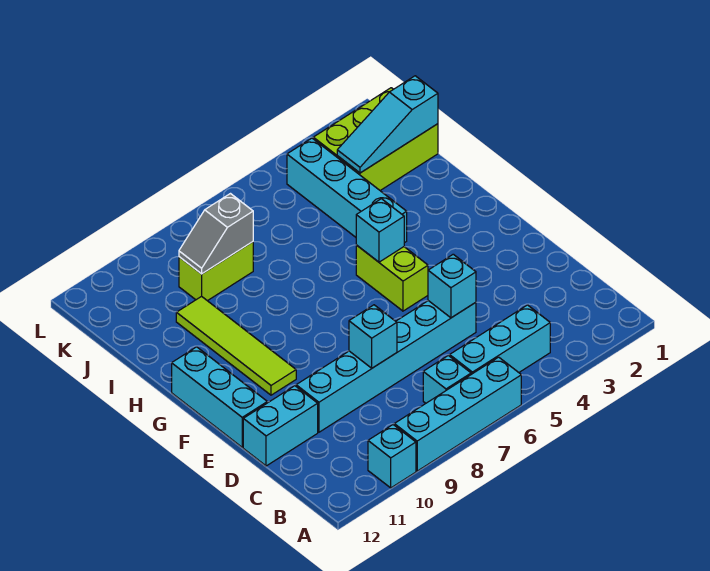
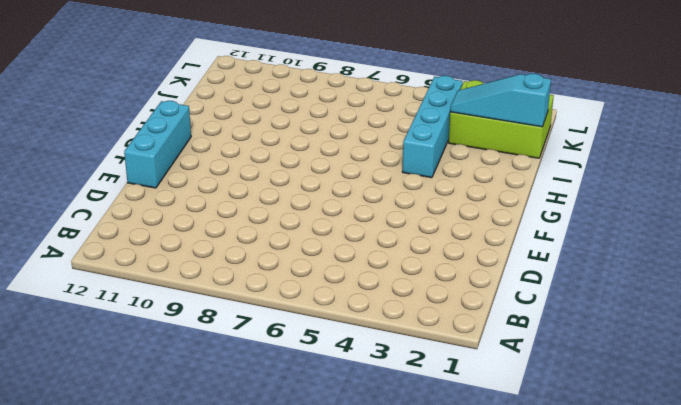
none -> cyan brick A6:A9 level 1
none -> cyan brick A10 level 1
none -> cyan brick B4:B6 level 1

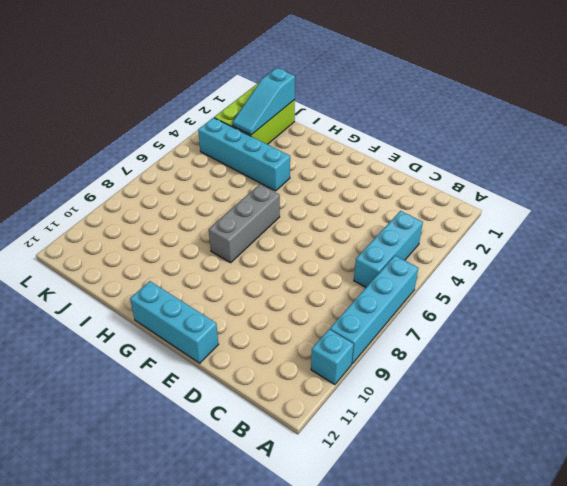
grey brick G6:G8 level 1 -> none
none -> cyan brick B7 level 1
none -> cyan brick D5:D10 level 1
none -> cyan brick D11:D12 level 1

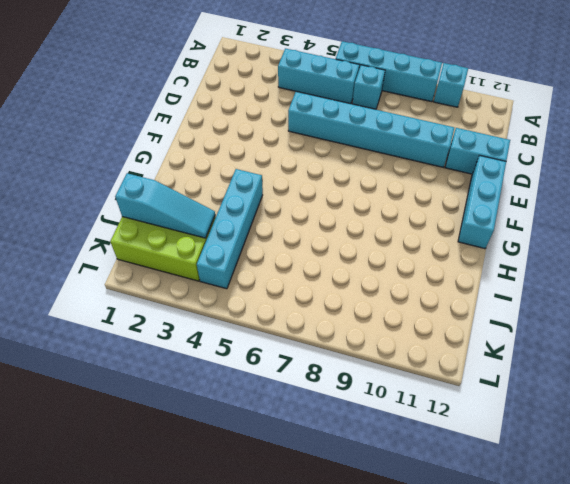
none -> lime brick F5:G5 level 1
none -> lime tile F10:I10 level 1
none -> lime brick J8:J9 level 1

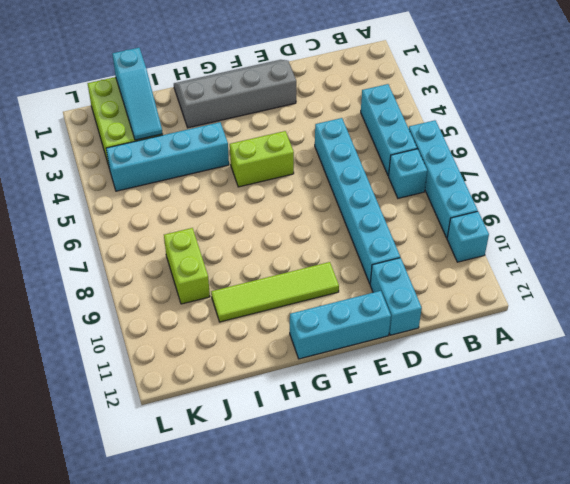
grey slope E1:H2 level 1 top 2 -> none
none -> cyan brick D5 level 2
none -> cyan brick D8 level 2
none -> cyan brick G5 level 2

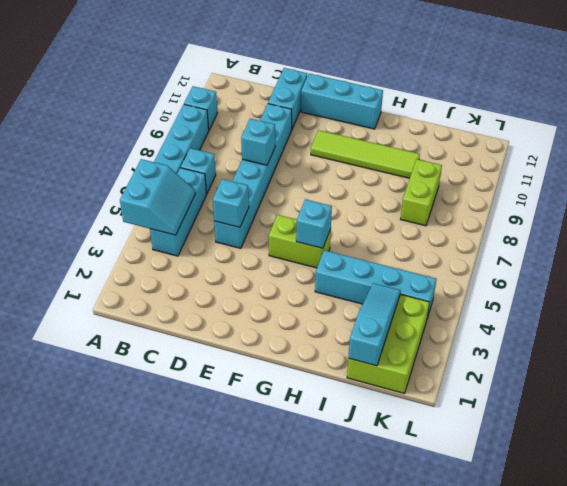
cyan slope A4:B5 level 2 top A -> none
none -> grey slope J8:J9 level 2 top 8

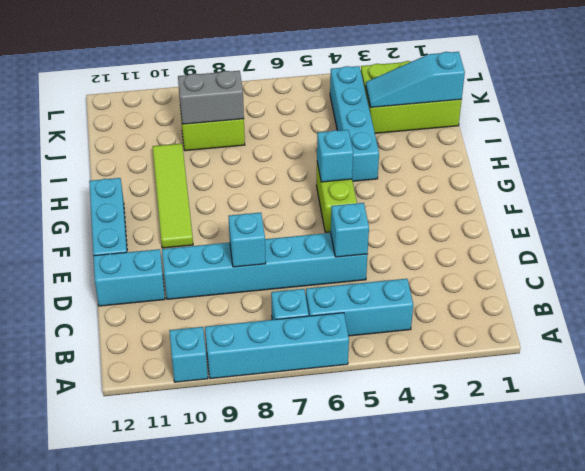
grey brick J8:J9 level 2 -> grey slope J8:J9 level 2 top 8

